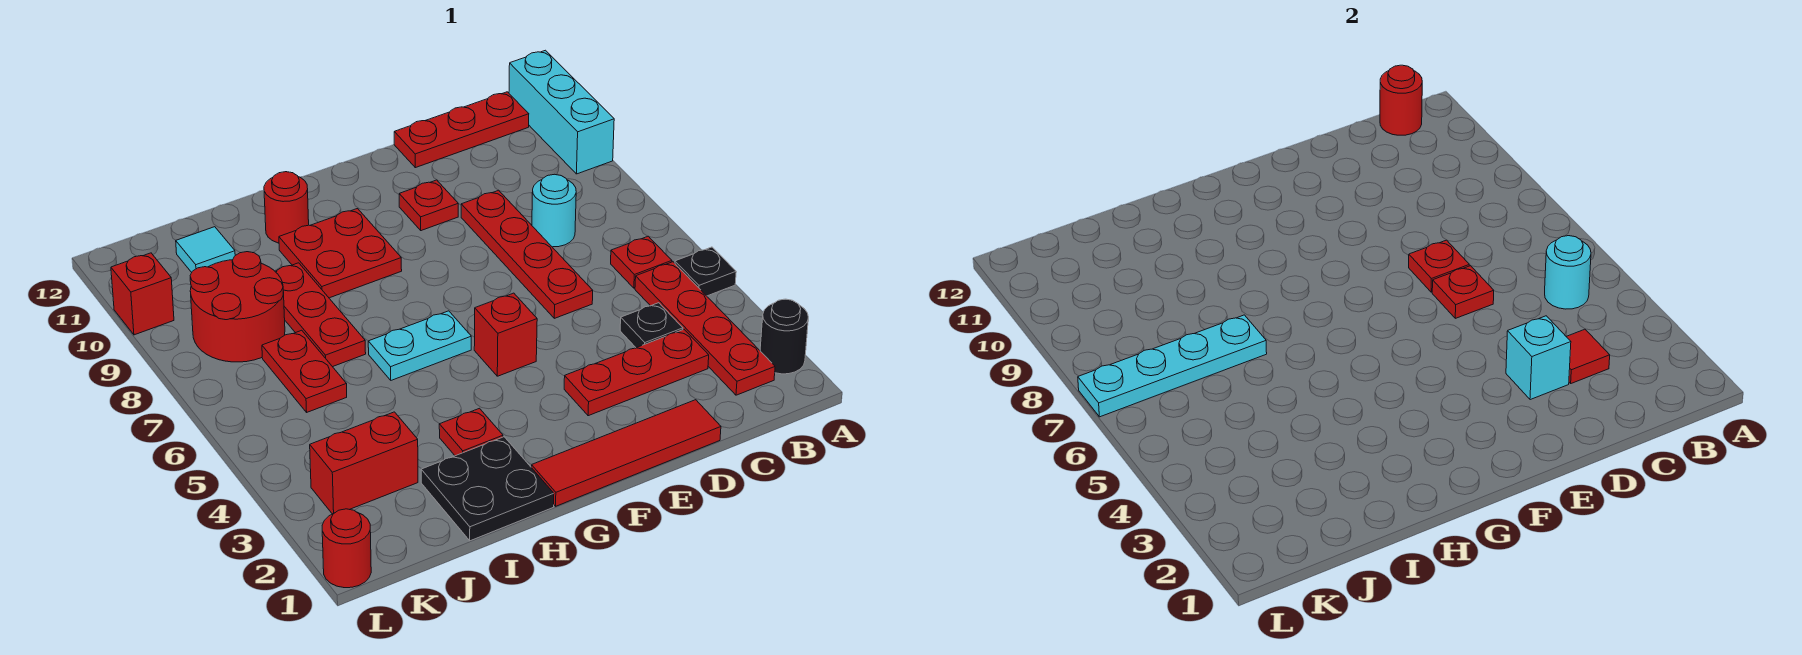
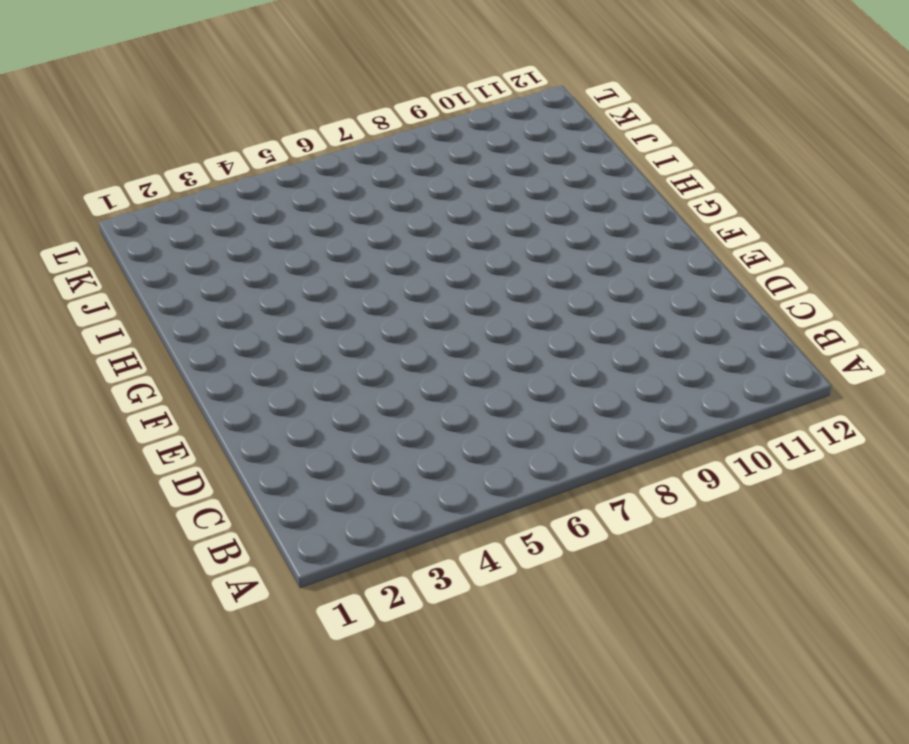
none -> black round brick A2 level 1
none -> black plate A5 level 1
none -> cyan brick A10:A12 level 1
none -> red plate B2:B5 level 1

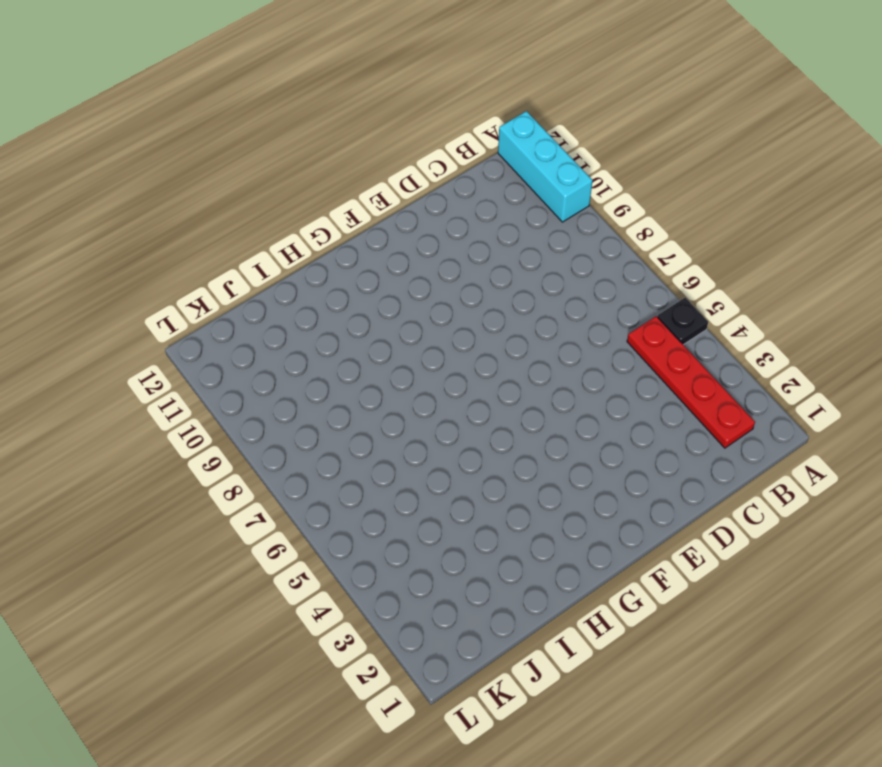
none -> black round brick A2 level 1
none -> red plate B6 level 1
none -> red plate B12:D12 level 1
none -> red plate C3:E3 level 1

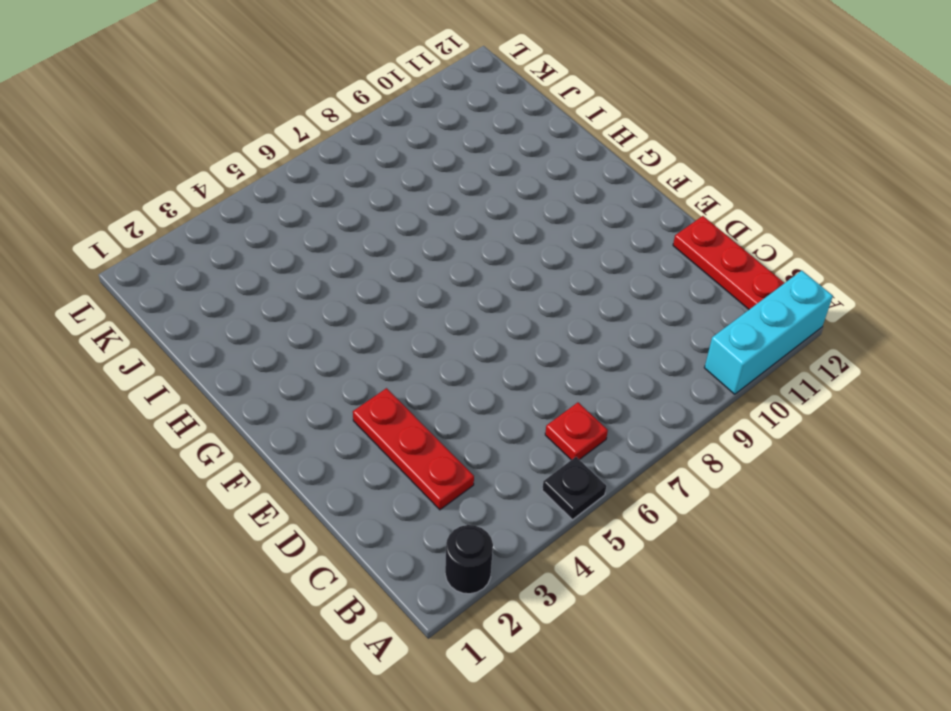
none -> red plate B2:B5 level 1
none -> black plate C4 level 1
none -> cyan round brick C8 level 1
none -> red tile D1:G1 level 1

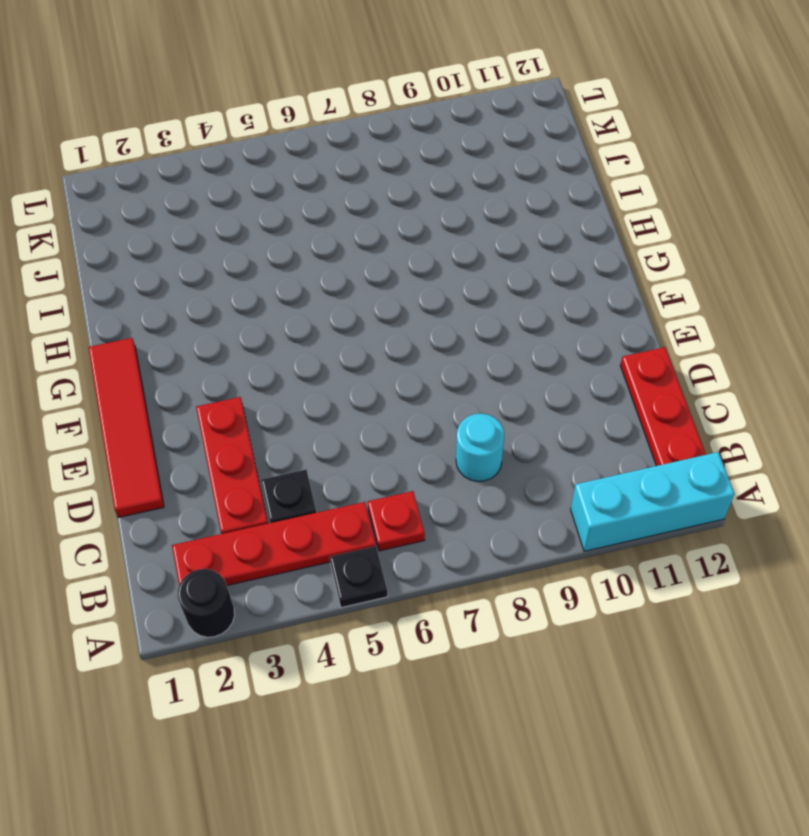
none -> red plate D6:D9 level 1
none -> red plate E10 level 1
none -> red brick F5 level 1
none -> cyan plate G6:H6 level 1

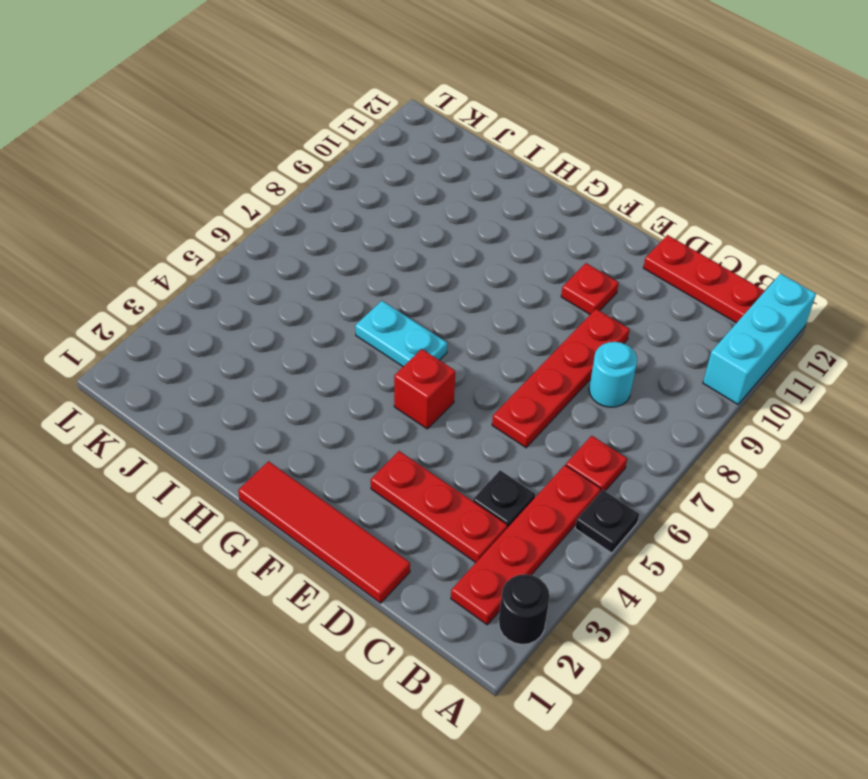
none -> red plate G9:H10 level 1
none -> black plate H1:I2 level 1
none -> red plate H3 level 1
none -> red round brick H11 level 1

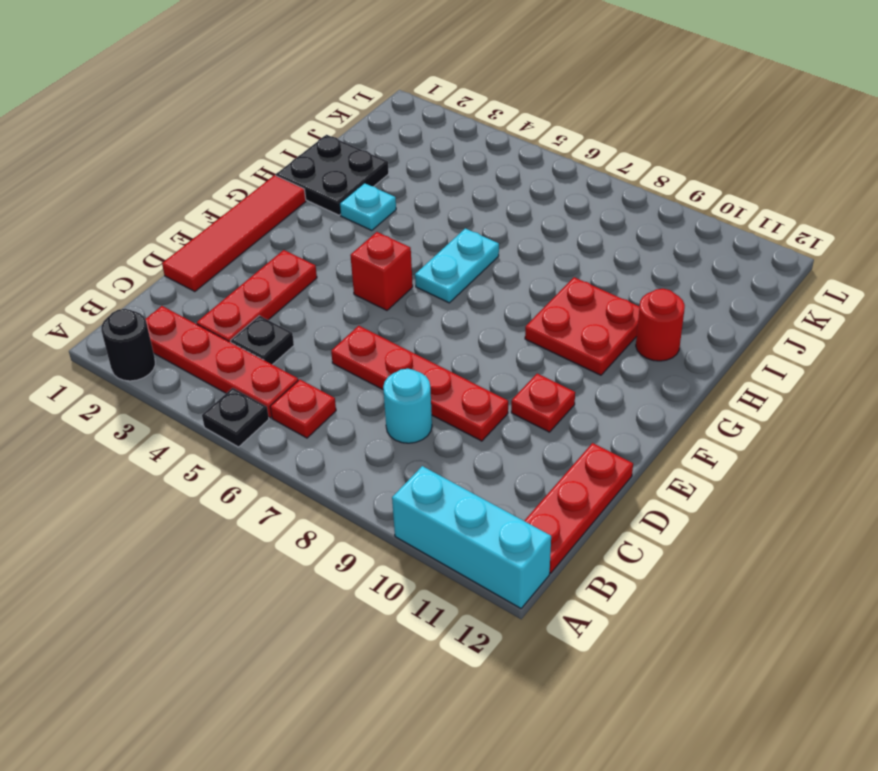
cyan plate H3 level 1 -> red plate H3 level 1
none -> red plate I7:I9 level 1
none -> red brick J3:K3 level 1
none -> red plate J6:J7 level 1
none -> red round brick J8:K9 level 1

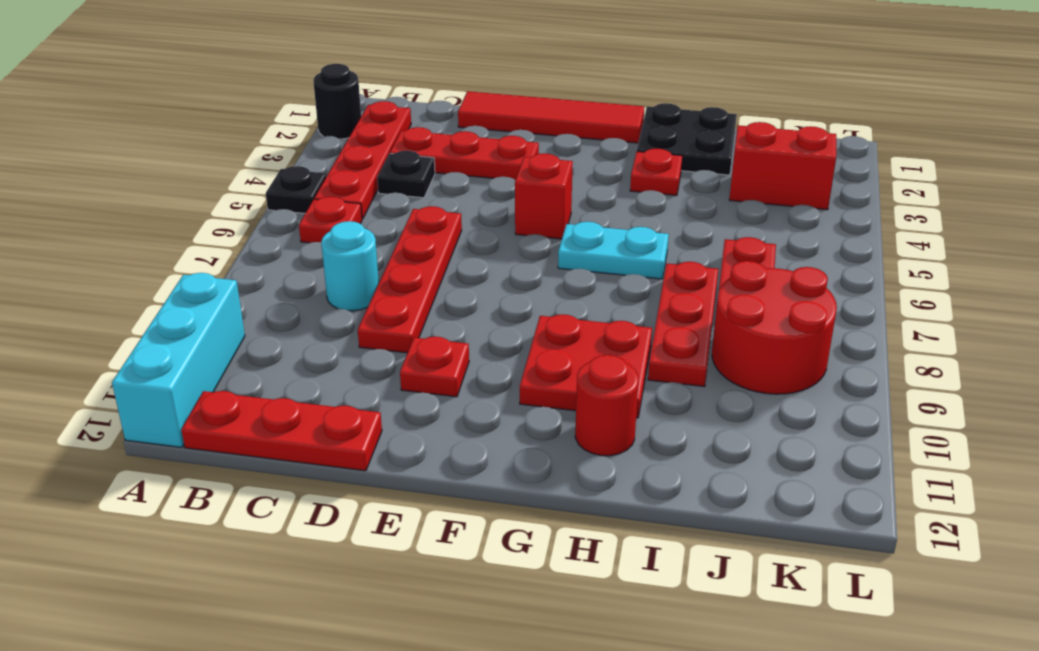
none -> cyan tile J11 level 1
none -> red round brick L1 level 1
none -> red brick L10 level 1
none -> cyan round brick B5 level 2

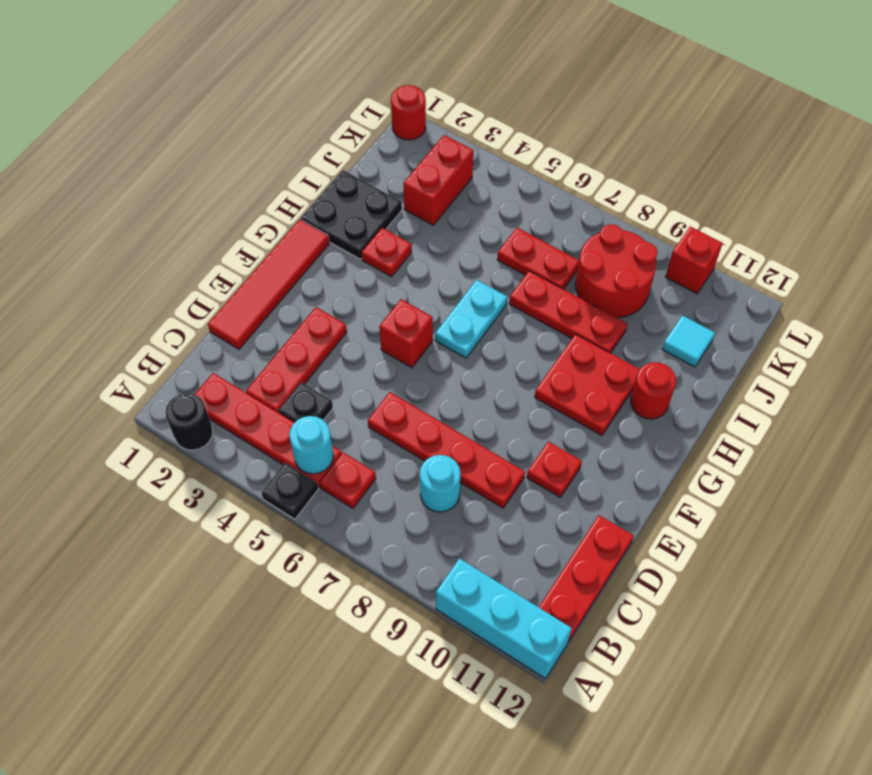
none -> red round brick B12 level 2
none -> red tile C3 level 2
none -> cyan brick D3 level 2
none -> red plate D6 level 2

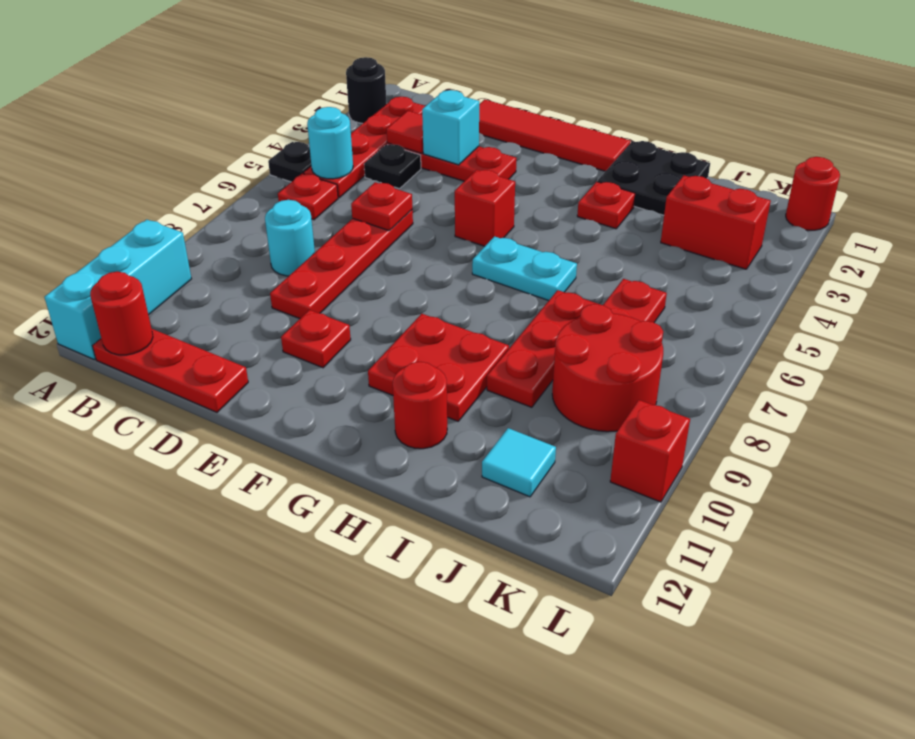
none -> red plate D7 level 2
none -> cyan plate I7:L7 level 2

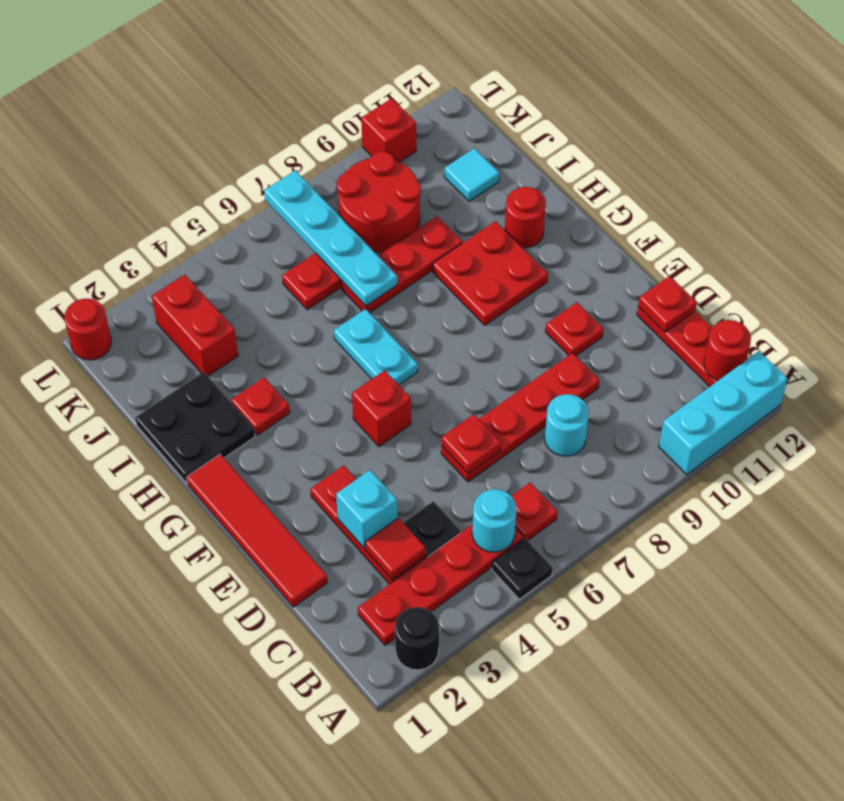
red plate D12 level 2 -> red plate D7 level 2

